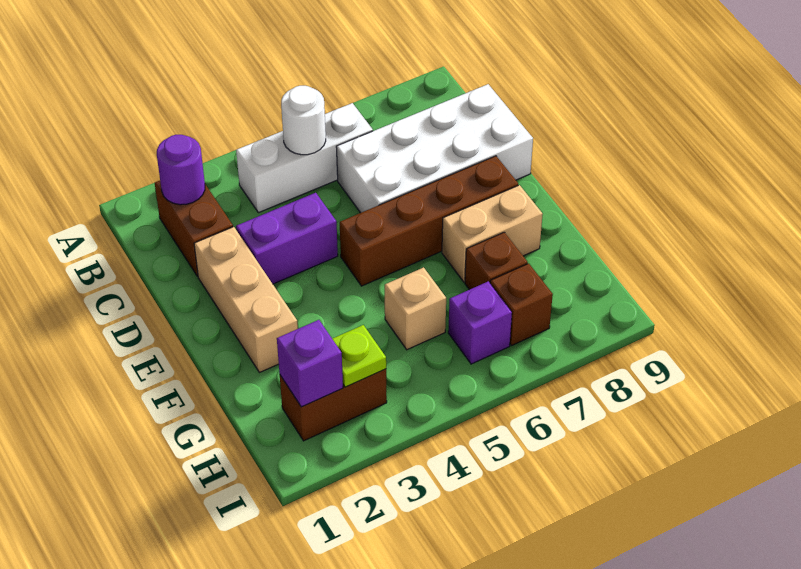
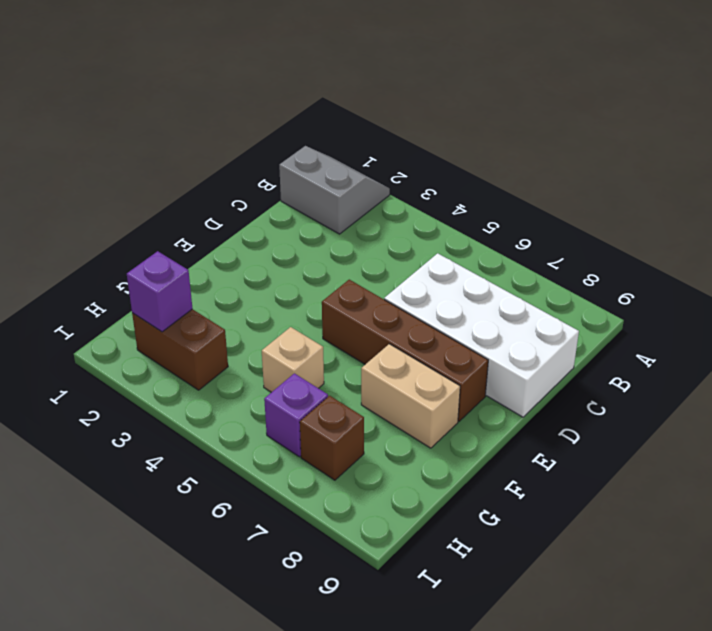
grey slope A1:B2 level 1 top B -> brown brick B2:C2 level 1
none -> white brick B4:B6 level 1
none -> tan brick D2:F2 level 1
none -> purple brick D3:D4 level 1

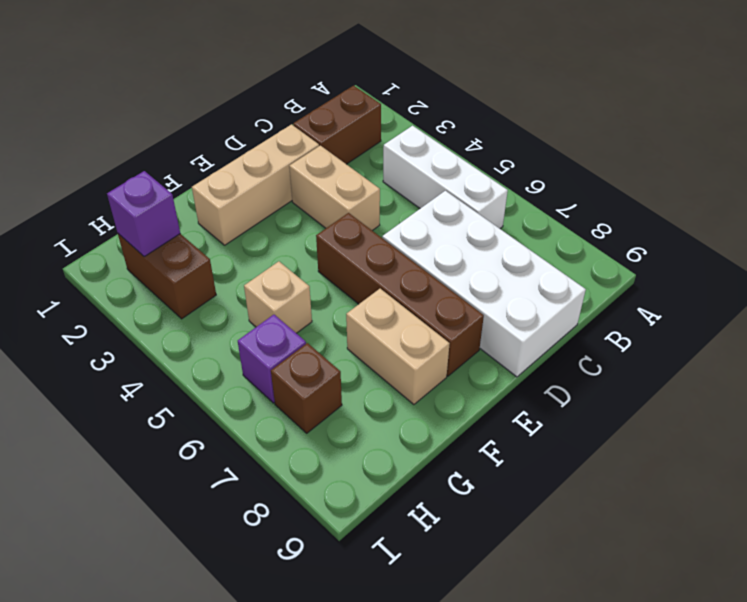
tan brick D3:D4 level 1 -> purple brick D3:D4 level 1
none -> brown brick G7 level 1
none -> purple round brick B2 level 2
none -> white round brick B5 level 2

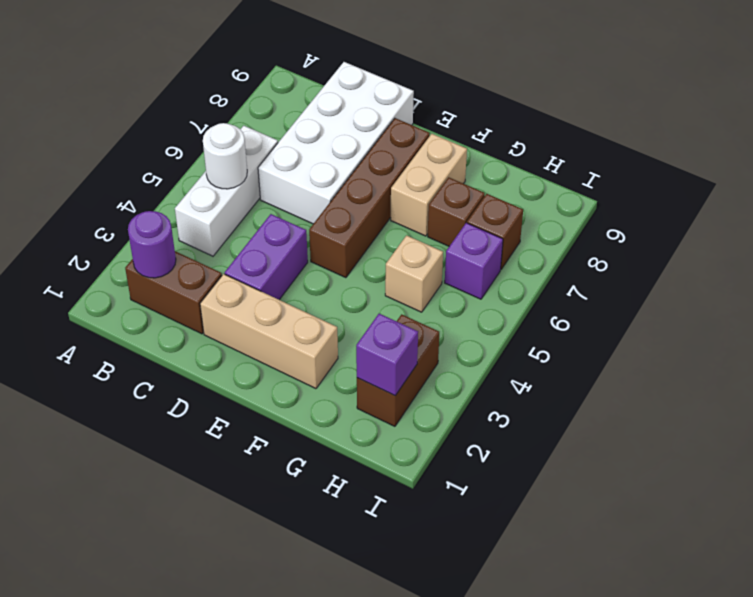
none -> lime plate H3 level 2

